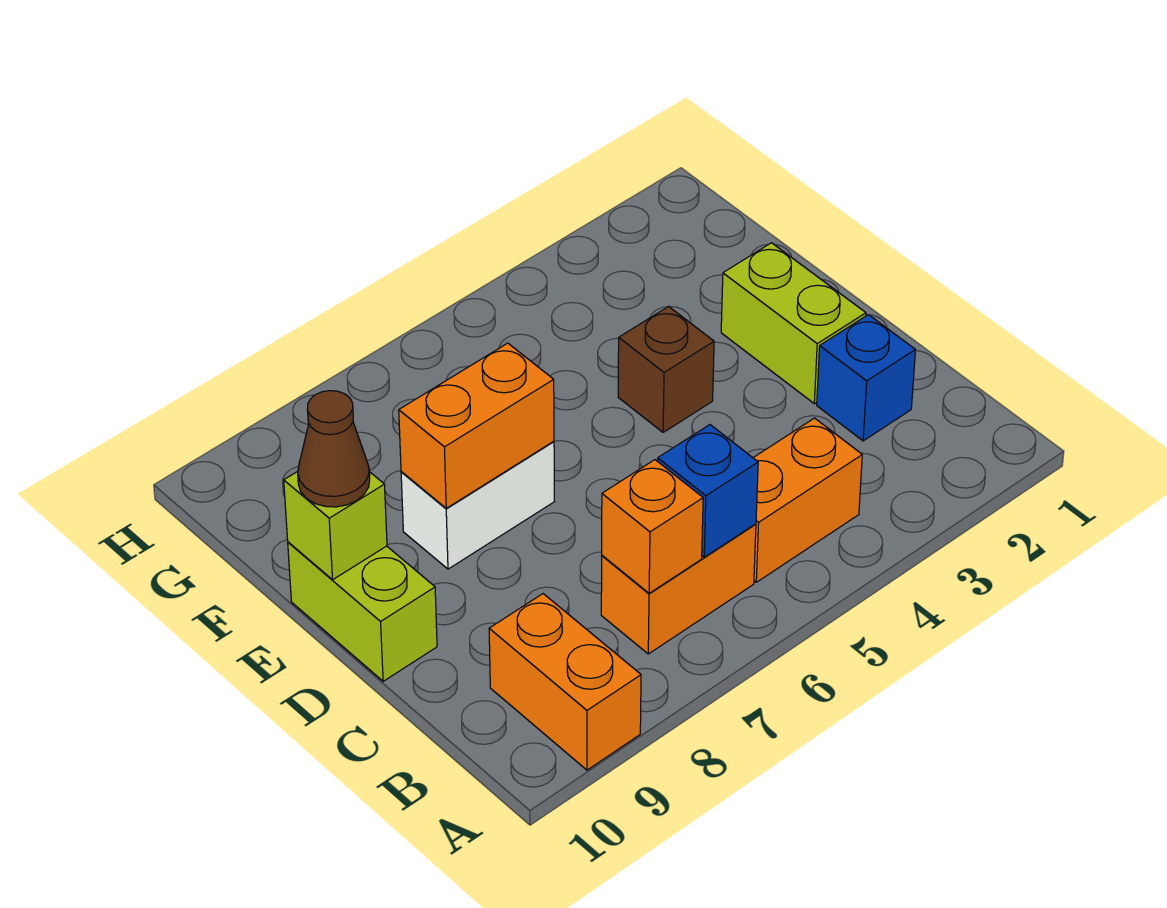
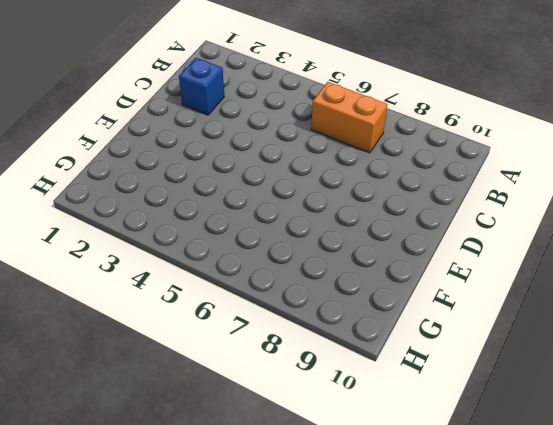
none -> orange brick A9:B9 level 1
none -> orange brick B4:B5 level 1
none -> lime brick D2:E2 level 1

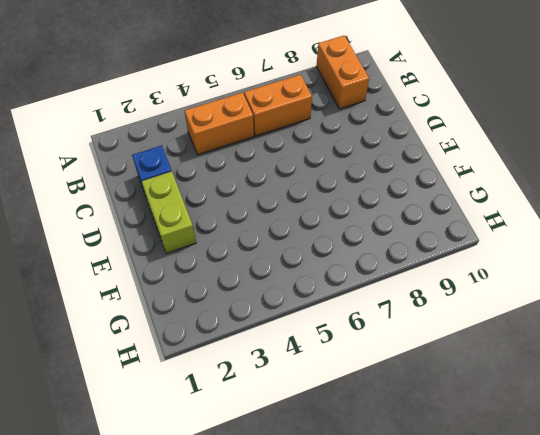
none -> lime brick D10:E10 level 1
none -> brown brick E4 level 1
none -> white brick E7:E8 level 1

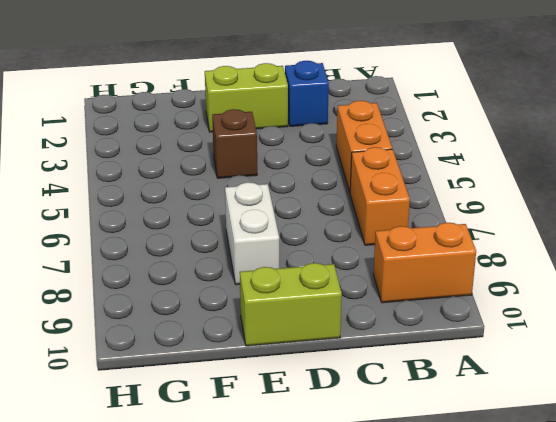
none -> blue brick B6 level 2
none -> orange brick B7 level 2
none -> orange brick E7:E8 level 2

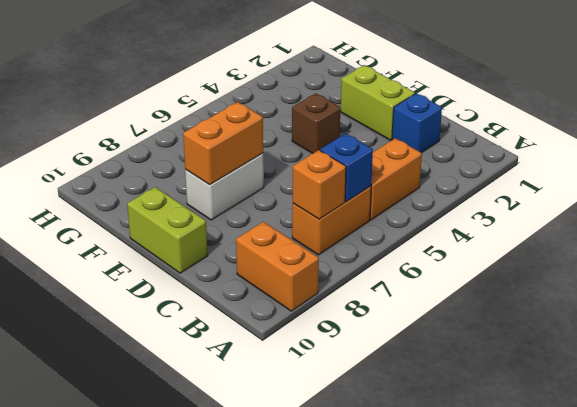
none -> lime brick E10 level 2
none -> brown cone E10 level 3

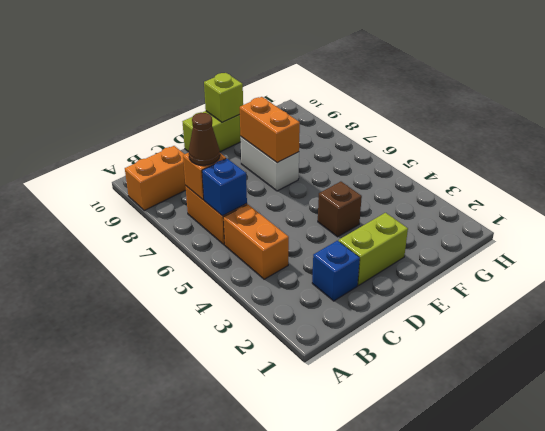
brown cone B7 level 3 -> brown cone E10 level 3

